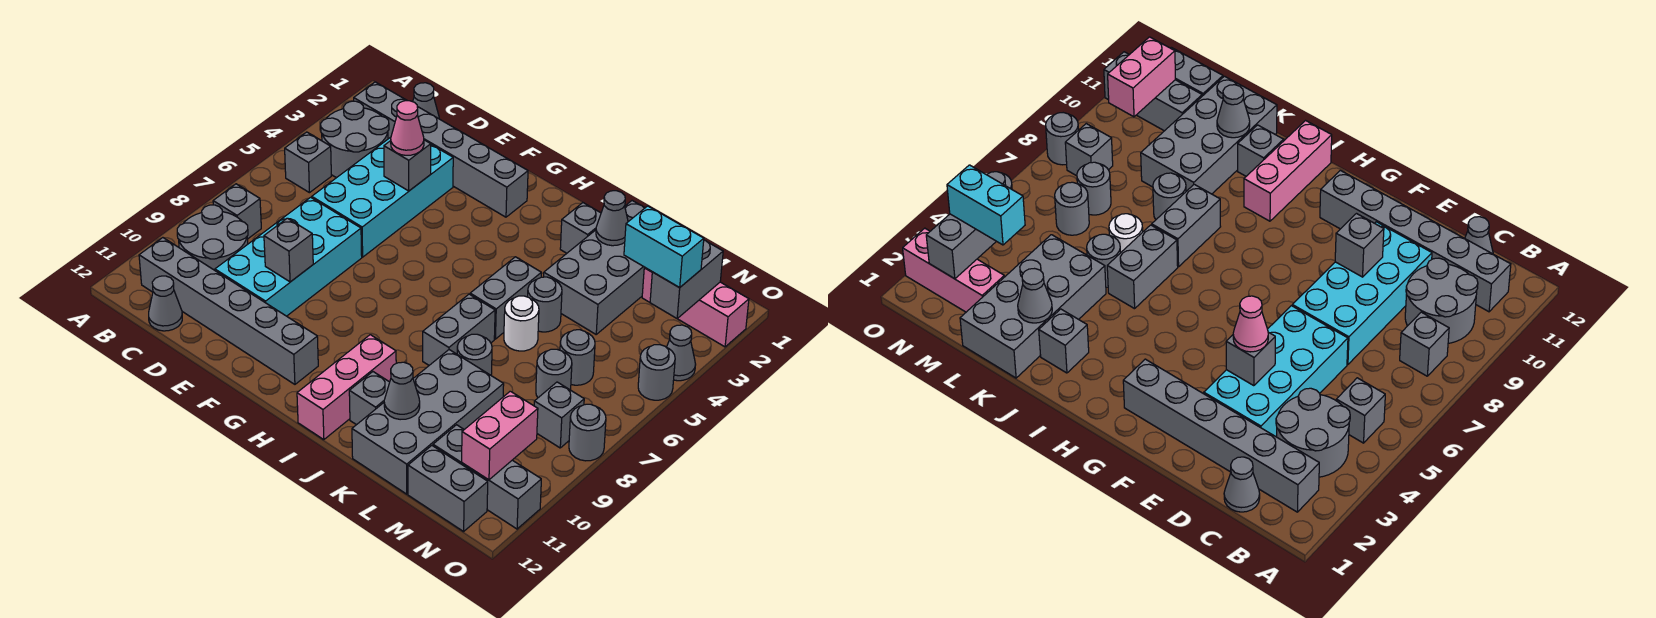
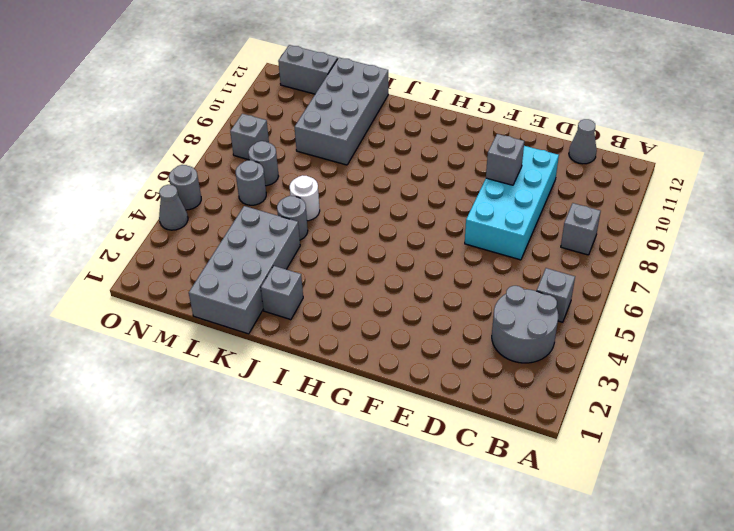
none -> grey brick B2:G2 level 1
none -> grey round brick B9:C10 level 1
none -> grey brick B11:G11 level 1
none -> grey cone C1 level 1

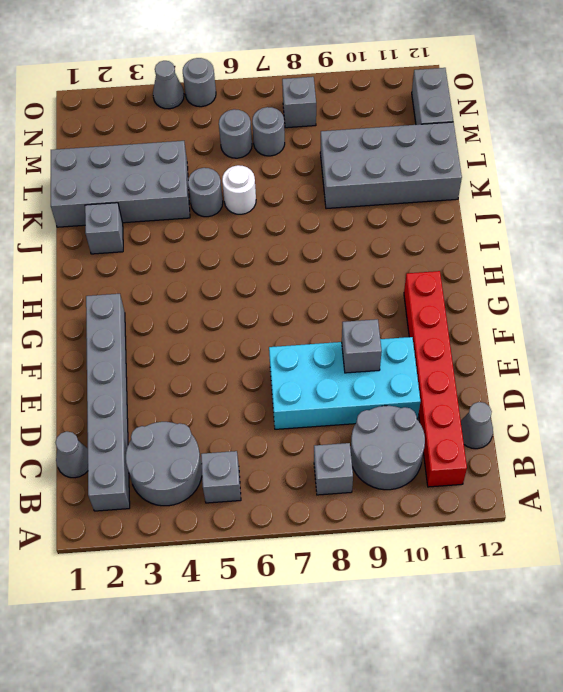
red brick B11:G11 level 1 -> grey brick B11:G11 level 1
none -> cyan brick D3:E6 level 1
none -> pink brick I10:I12 level 1
none -> grey brick J5:J6 level 1
none -> grey brick J7:J8 level 1

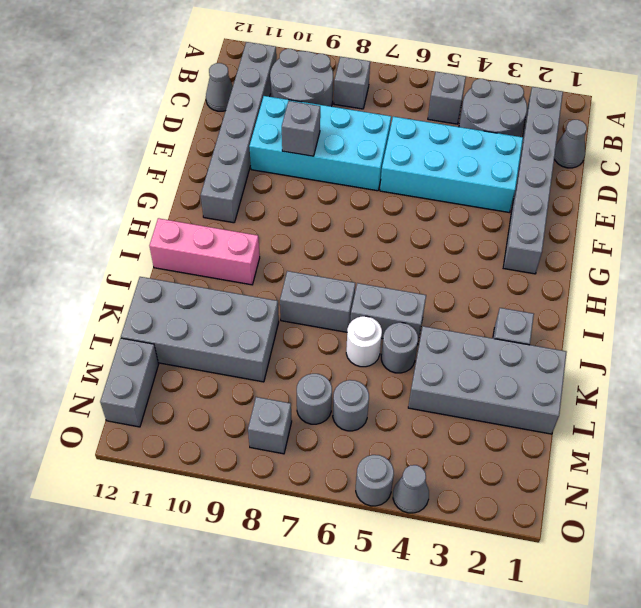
none -> grey brick J11 level 1
none -> grey round brick K8 level 1
none -> pink brick M2:O2 level 1
none -> grey brick M11:O11 level 1

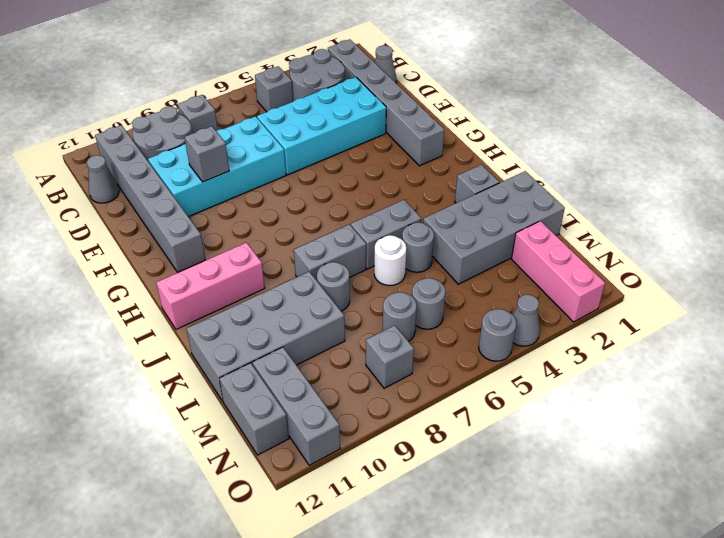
none -> grey brick J11 level 1
none -> grey round brick O8 level 1
none -> grey brick E4 level 2
none -> grey cone K2 level 2

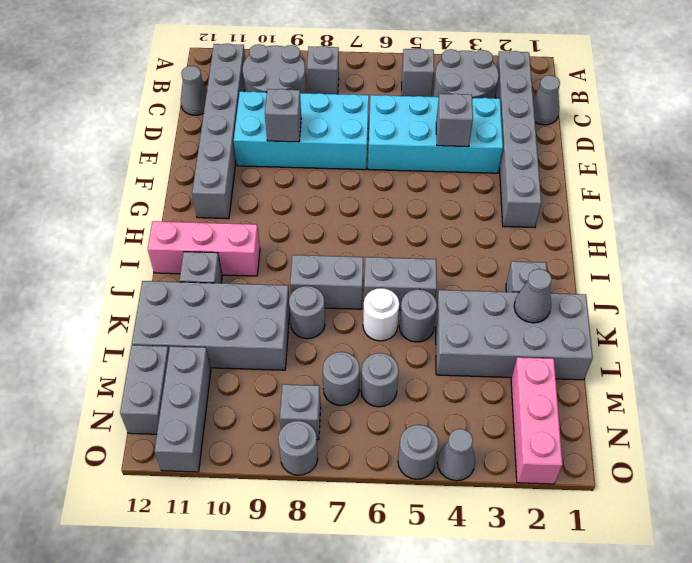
none -> grey cone K11 level 2
none -> grey brick N2:N3 level 2
none -> pink brick N10:N11 level 2
none -> pink cone E4 level 3

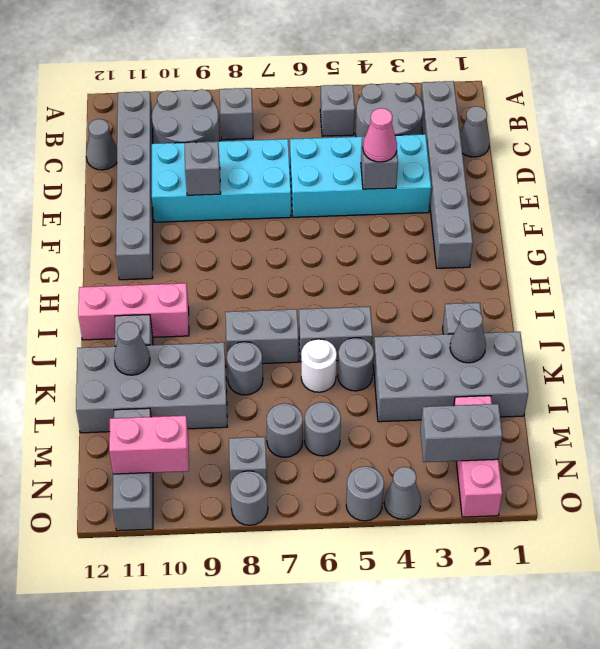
none -> grey brick M12:N12 level 1
none -> cyan brick M3:N3 level 3

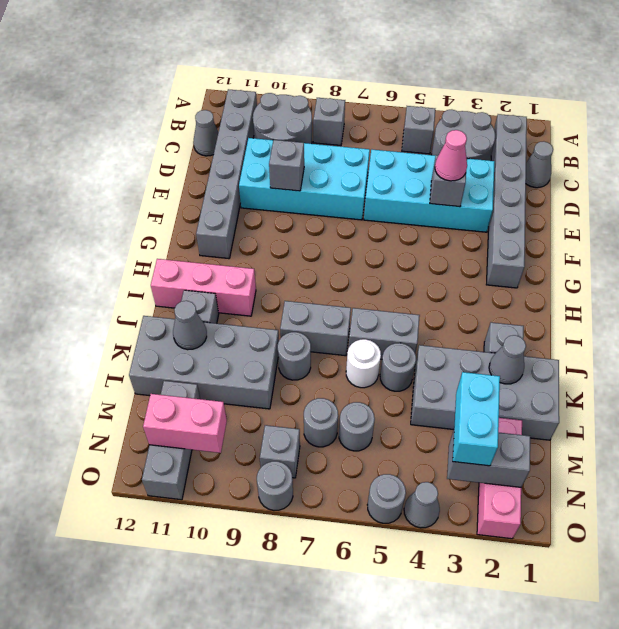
none -> grey brick M12:N12 level 1

